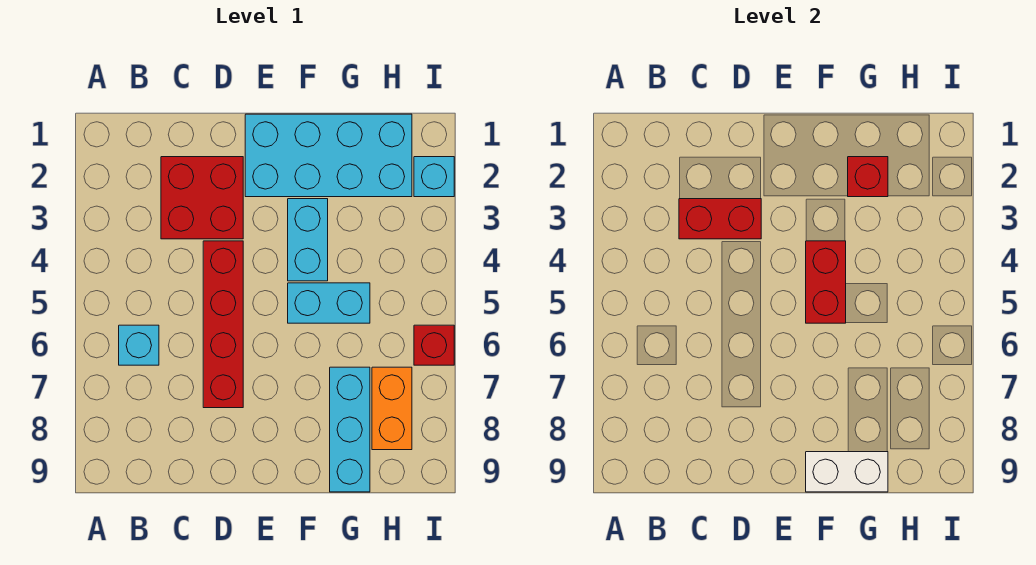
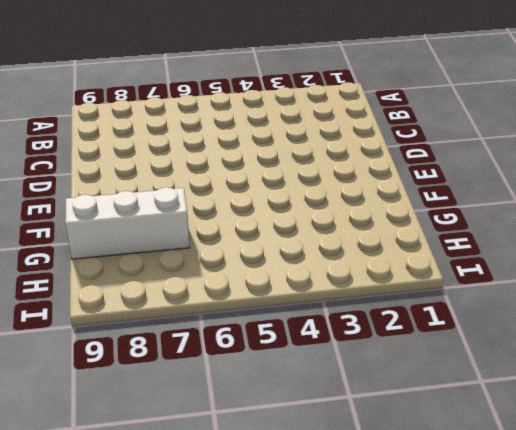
white brick G7:G9 level 1 -> cyan brick G7:G9 level 1
none -> cyan brick B6 level 1
none -> red brick C2:D3 level 1
none -> red brick D4:D7 level 1

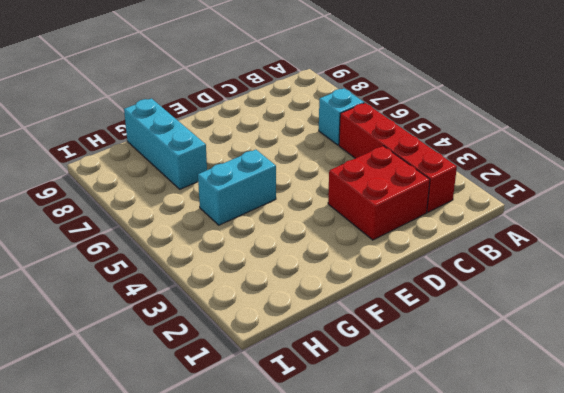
red brick B2:B5 level 1 -> red brick D4:D7 level 1
none -> cyan brick E1:H2 level 1
none -> cyan brick F3:F4 level 1
none -> orange brick H7:H8 level 1

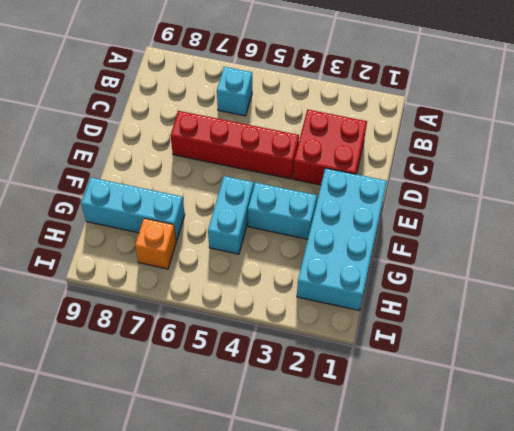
orange brick H7 level 1 -> orange brick H7:H8 level 1
none -> cyan brick I2 level 1
none -> red brick I6 level 1
none -> red brick C3:D3 level 2

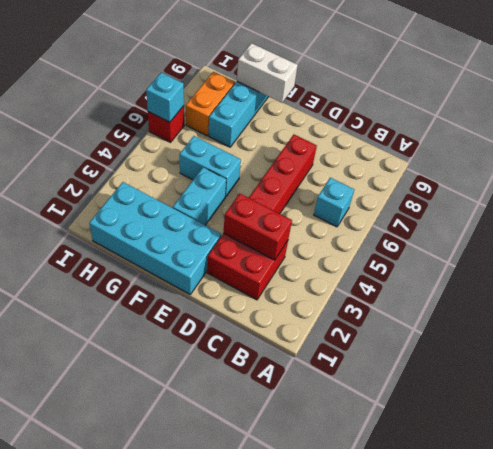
cyan brick I6 level 2 -> cyan brick I2 level 1
none -> red brick F4:F5 level 2
none -> red brick G2 level 2

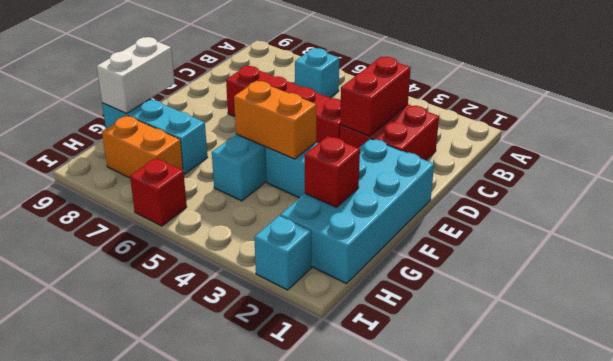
orange brick F4:F5 level 2 -> red brick F4:F5 level 2

